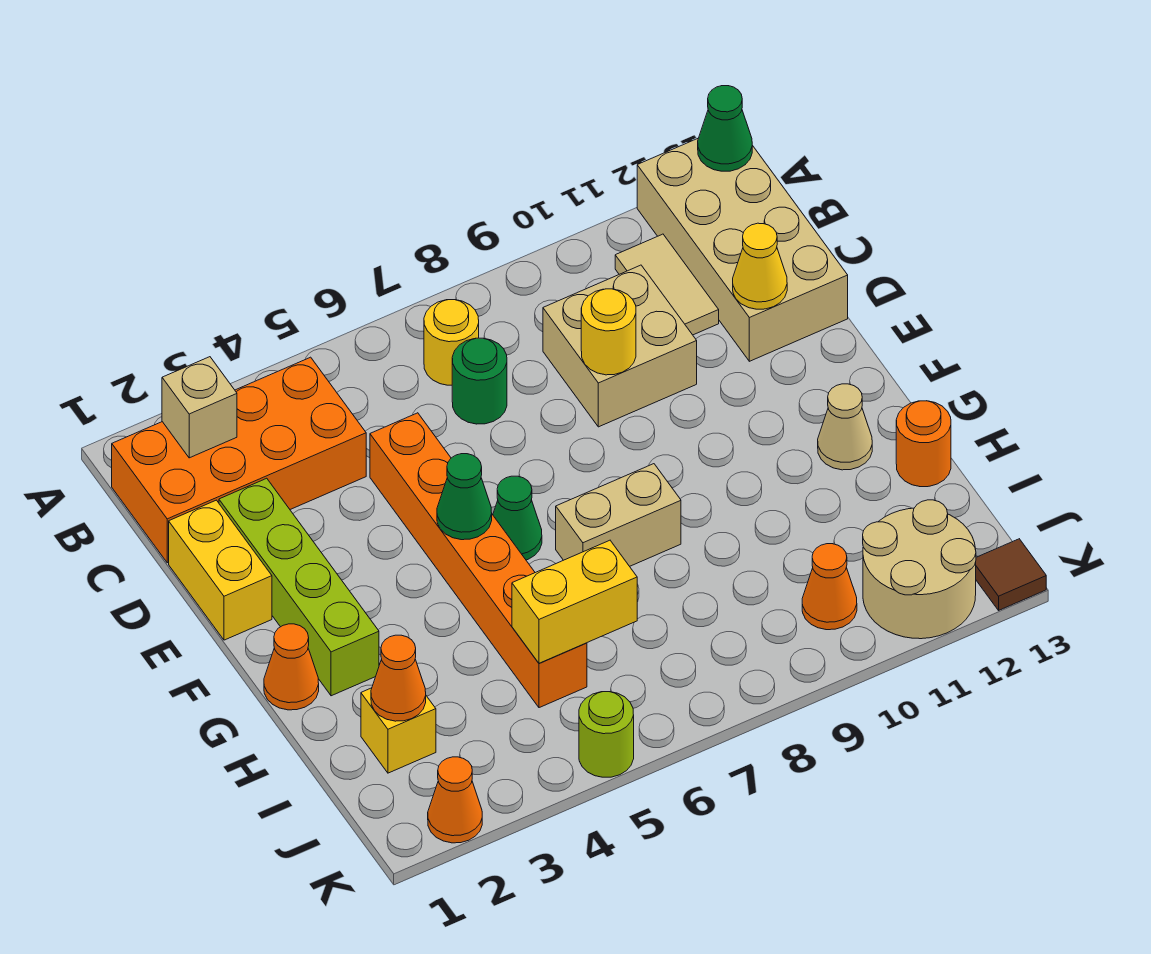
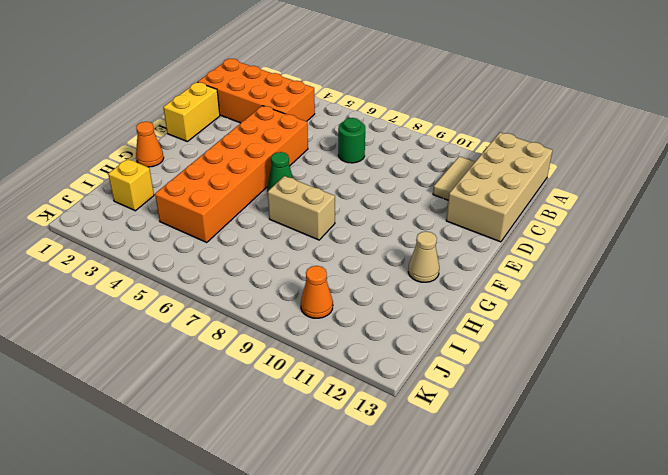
orange brick D4:I5 level 1 -> orange brick D5:I5 level 1
none -> yellow round brick B7 level 1
none -> tan brick C9:D10 level 1
none -> lime brick D2:G2 level 1

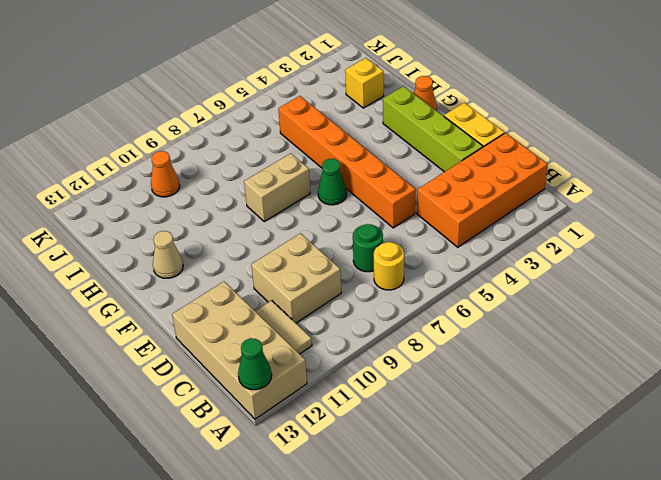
none -> orange round brick H13 level 1
none -> tan round brick J11:K12 level 1
none -> orange cone K2 level 1

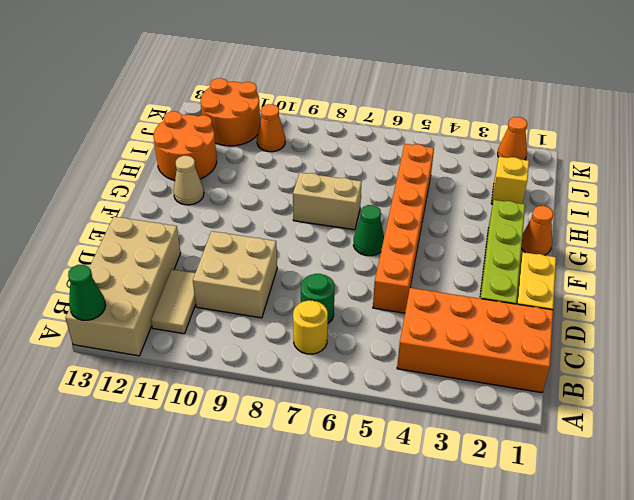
orange round brick H12:I13 level 1 -> orange round brick H13 level 1
orange round brick J11:K12 level 1 -> tan round brick J11:K12 level 1
none -> lime round brick K5 level 1
none -> brown tile K13 level 1
none -> tan brick B2 level 2

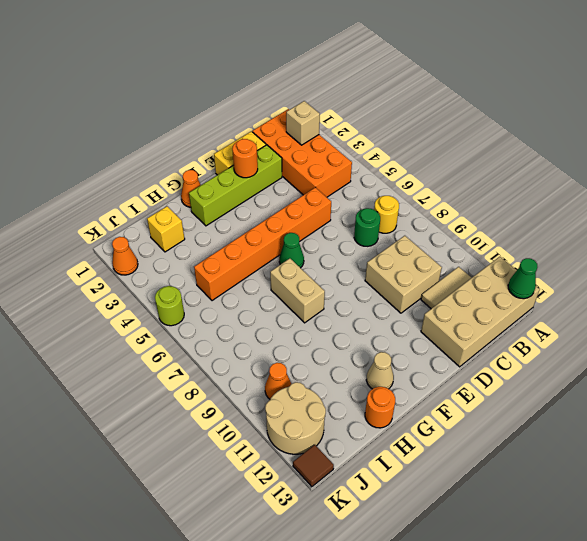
orange round brick E2 level 2 -> none
none -> yellow round brick D9 level 2
none -> yellow cone D12 level 2
none -> green cone F5 level 2

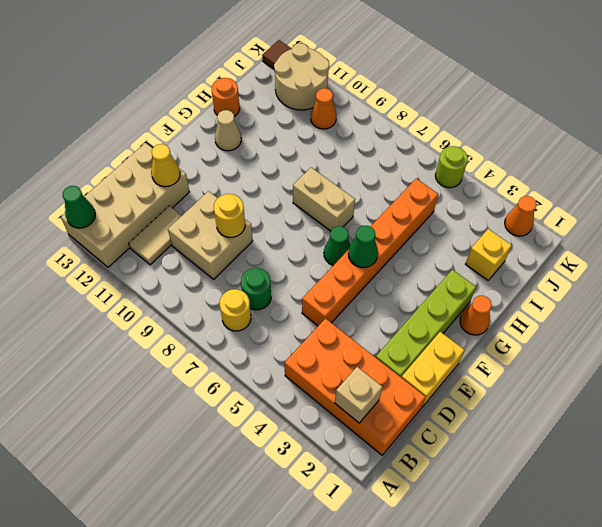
none -> orange cone I2 level 2
none -> yellow brick I5:I6 level 2

